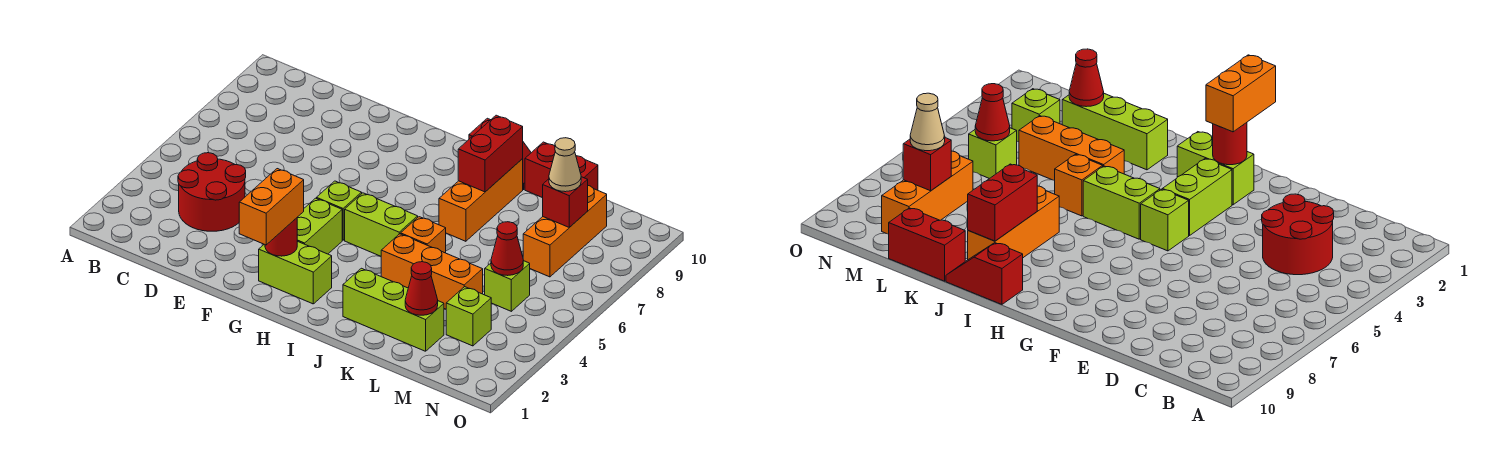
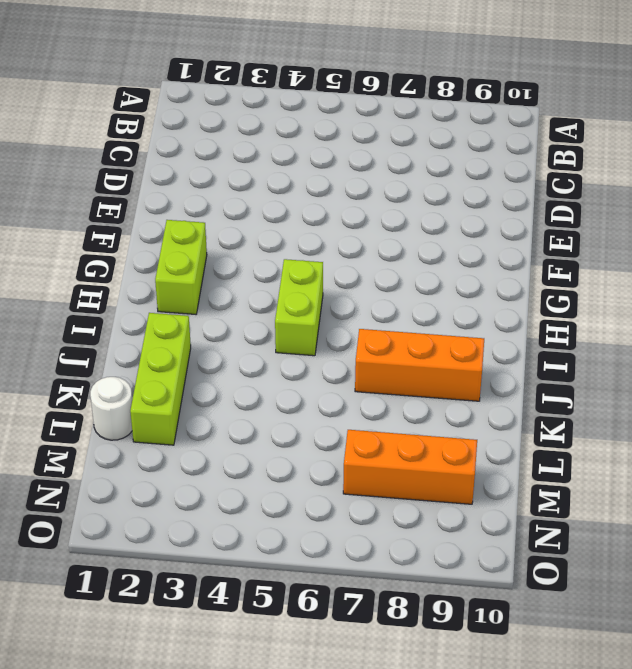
white round brick L1 level 1 -> none
none -> red round brick C3:D4 level 1
none -> lime brick G3:G4 level 1
none -> lime brick G5 level 1

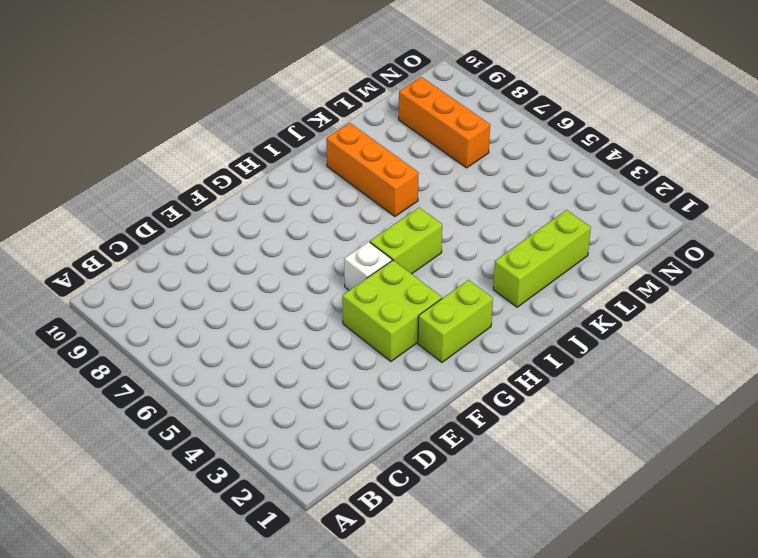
lime brick F3:G4 level 1 -> lime brick G3:G4 level 1
white brick G5 level 1 -> lime brick G5 level 1
none -> red round brick C3:D4 level 1
none -> red slope I10:J10 level 1 top I
none -> orange brick J4:L4 level 1

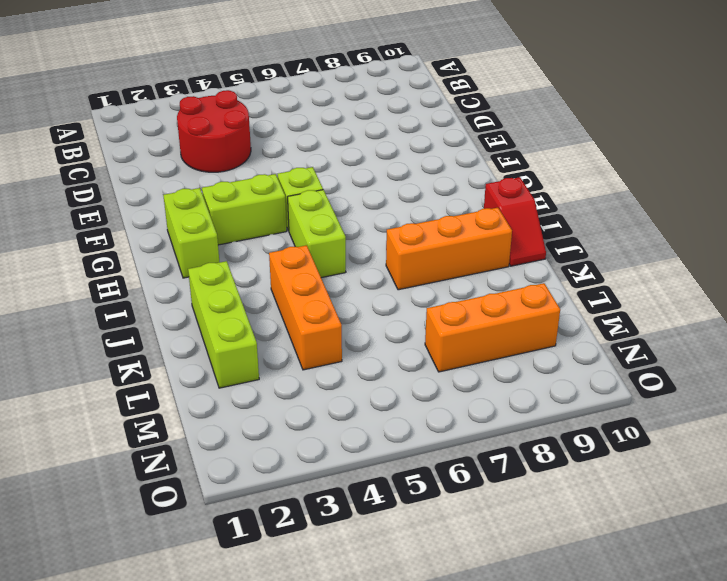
none -> orange brick J5 level 1
none -> red brick K10:L10 level 1
none -> lime brick M3 level 1

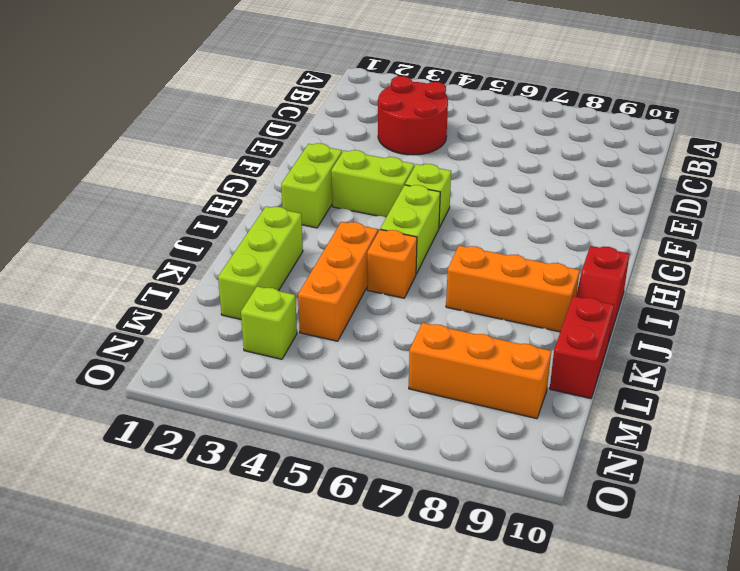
none -> lime brick M5 level 1
none -> red round brick G2 level 2
none -> red brick J8:J9 level 2

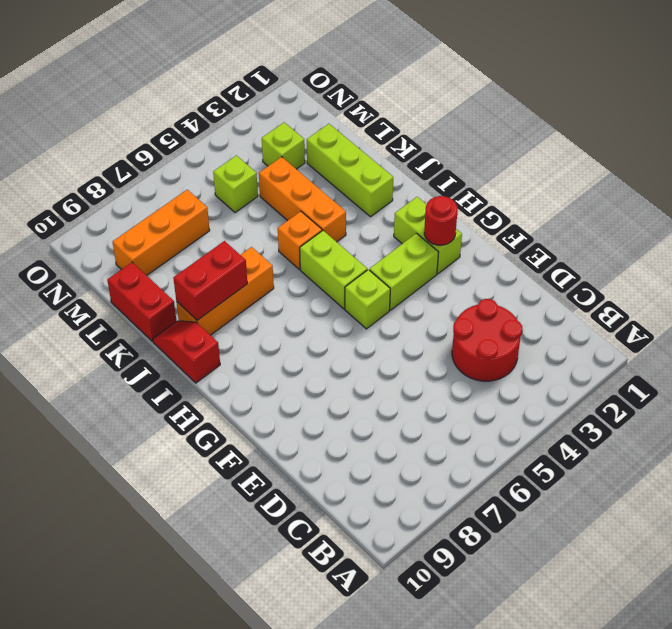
none -> red cone L2 level 2
none -> red cone M5 level 2
none -> red brick M8 level 2

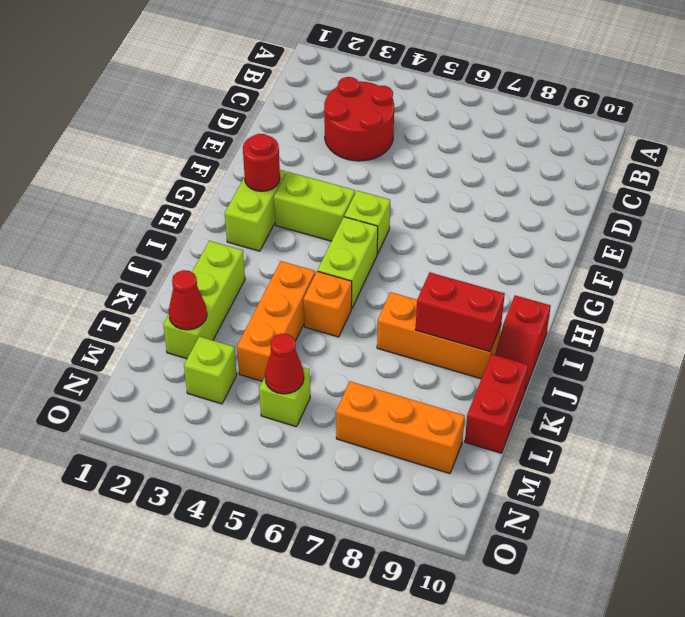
none -> red brick M8 level 2
none -> orange brick G1:G2 level 3
none -> tan cone M8 level 3

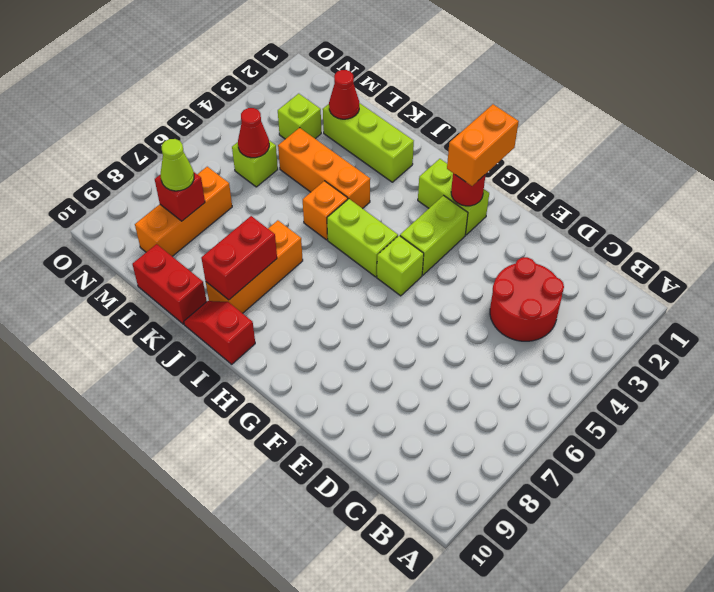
lime cone M8 level 3 -> tan cone M8 level 3

